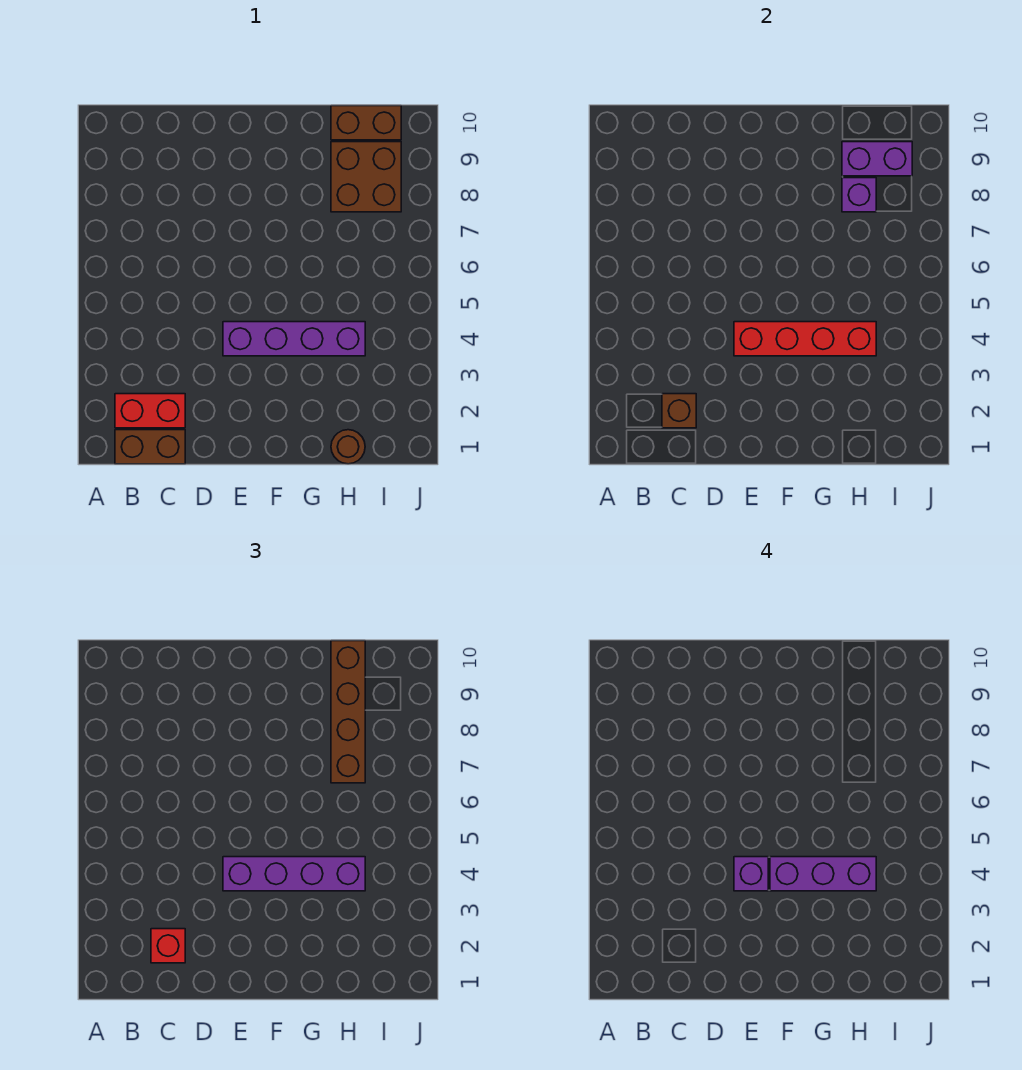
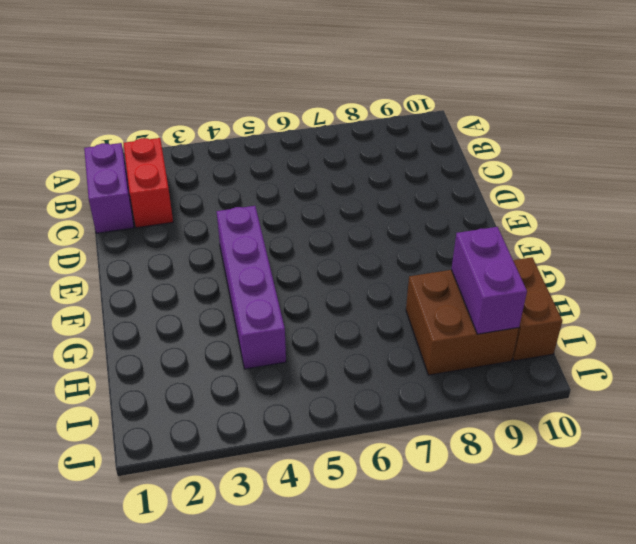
purple brick B1:C1 level 1 -> brown brick B1:C1 level 1
none -> brown round brick H1 level 1
none -> brown brick C2 level 2
none -> red brick E4:H4 level 2

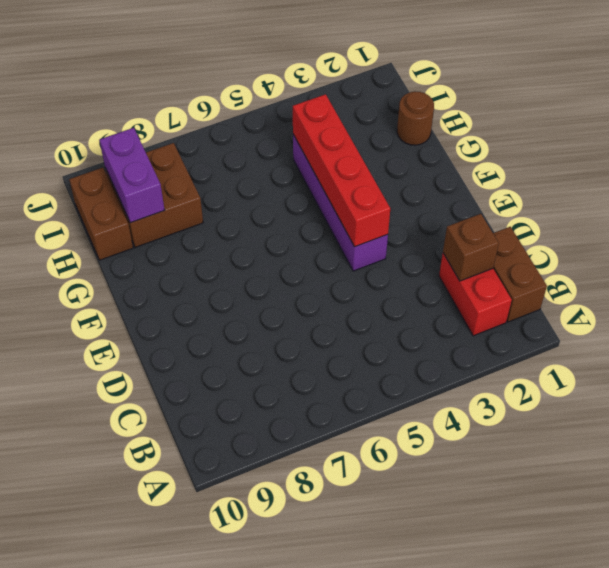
none -> purple brick H8 level 2
none -> red brick C2 level 3
none -> purple brick E4:H4 level 3

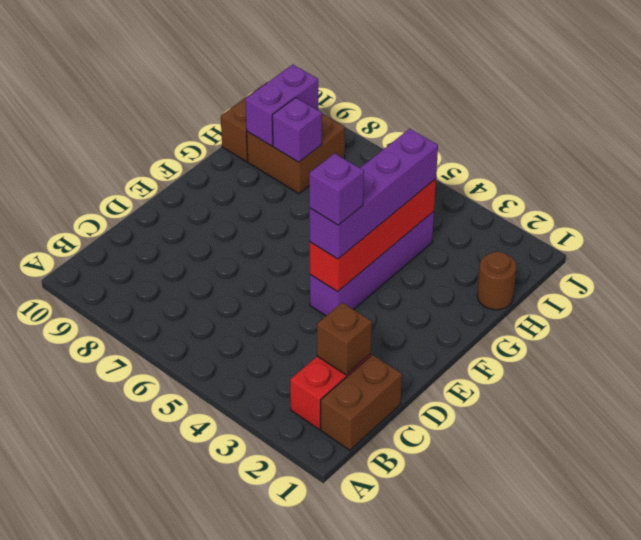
none -> red brick C2 level 3
none -> brown brick H7:H10 level 3
none -> purple brick F4:H4 level 4

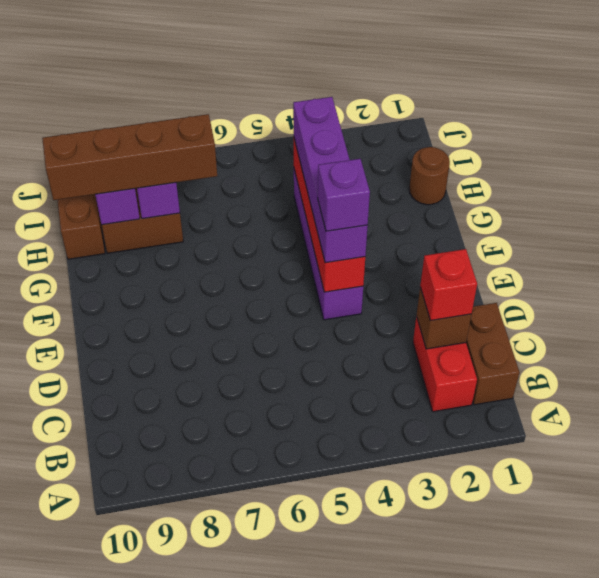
none -> purple brick F4:H4 level 4

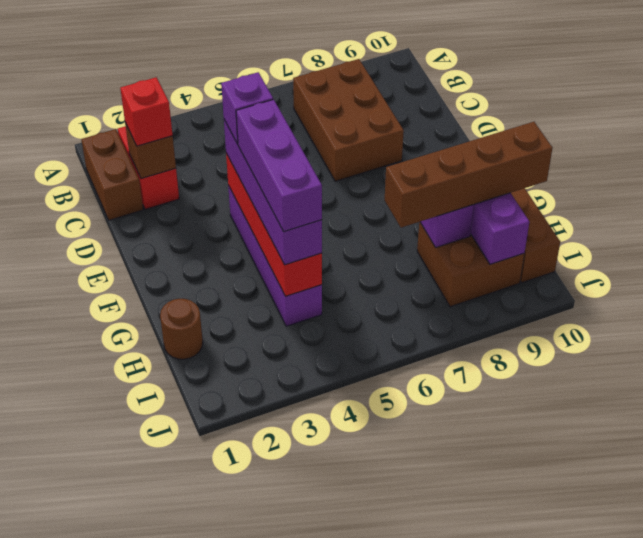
brown brick B7:D8 level 1 -> none

